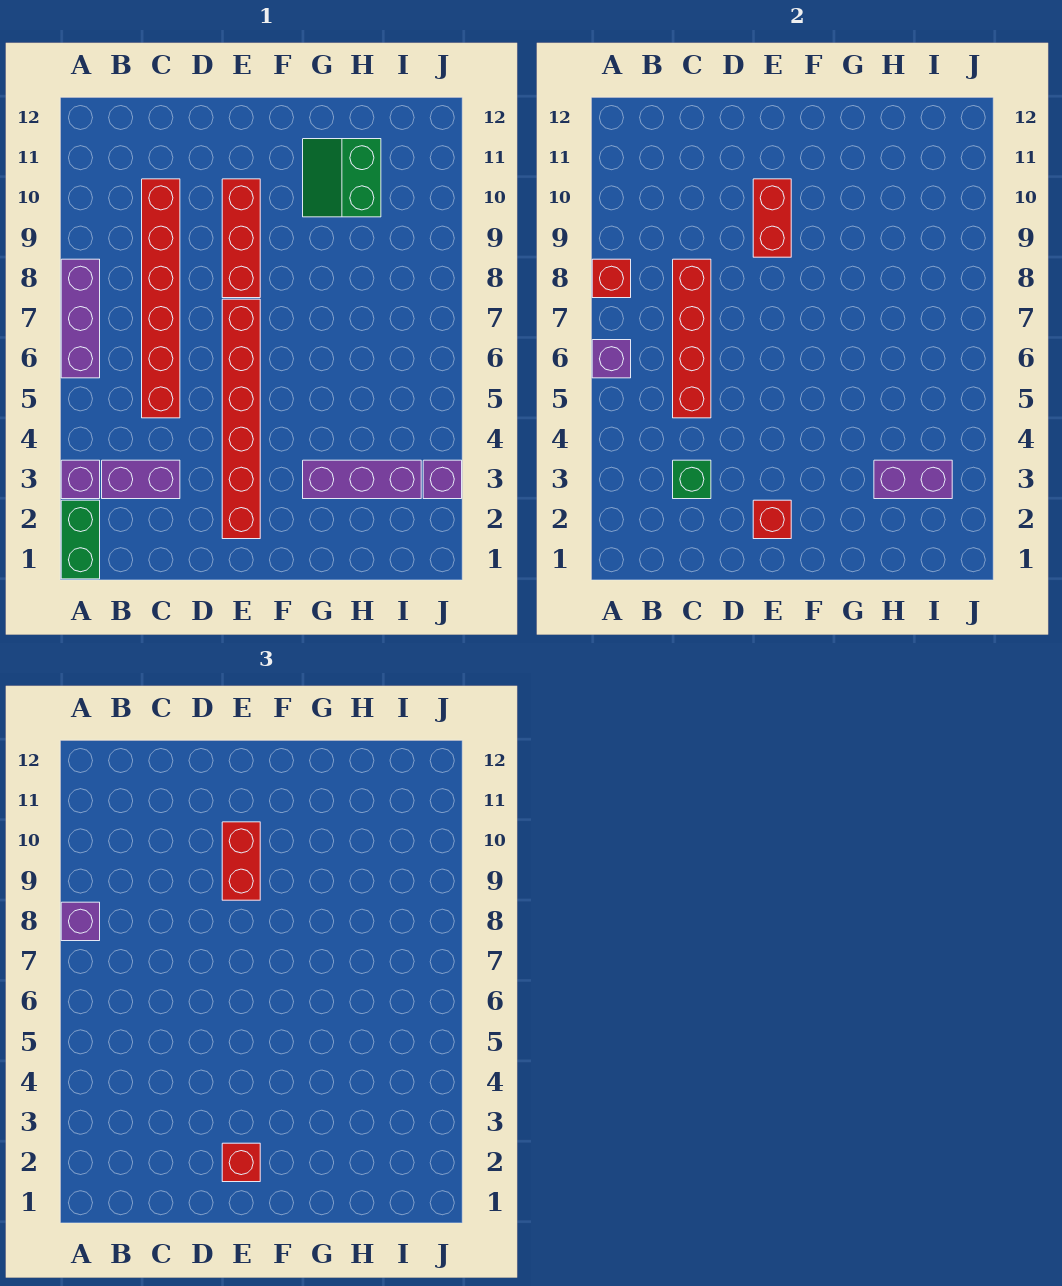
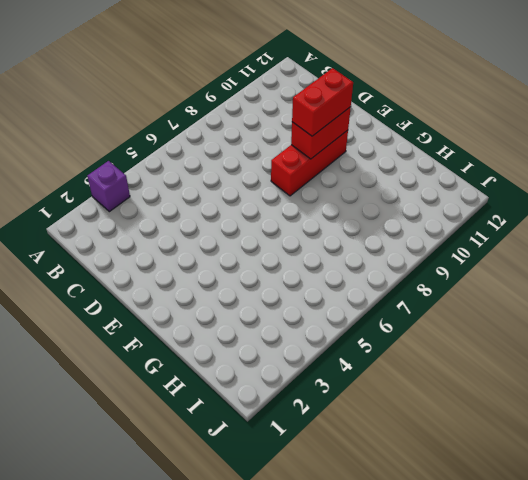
none -> green brick A1:A2 level 1
none -> purple brick A6:A8 level 1
none -> purple brick B3:C3 level 1

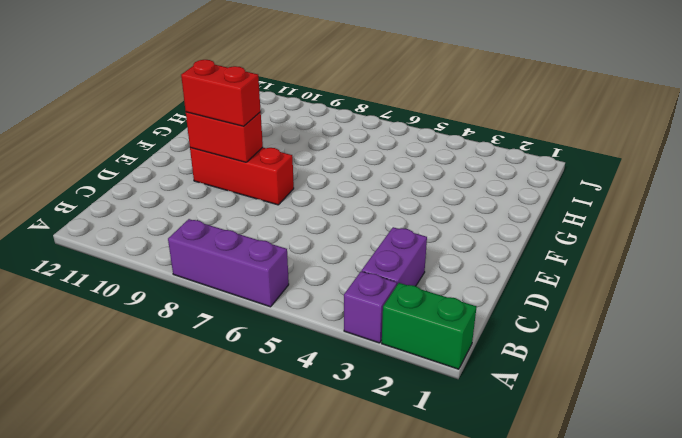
none -> red brick C5:C10 level 1
none -> red brick E2:E7 level 1
none -> purple brick G3:I3 level 1

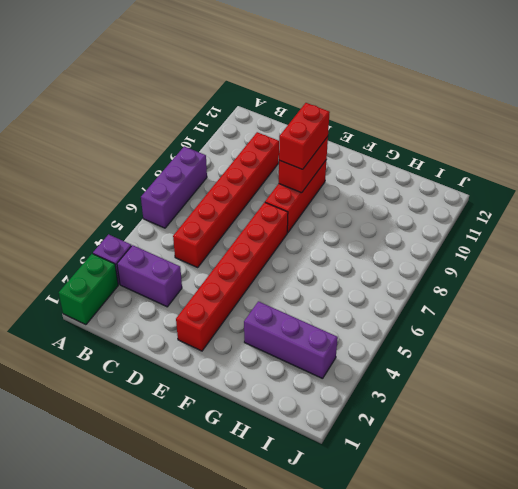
none -> green slope G10:H11 level 1 top H
none -> purple brick J3 level 1
none -> purple brick A6 level 2

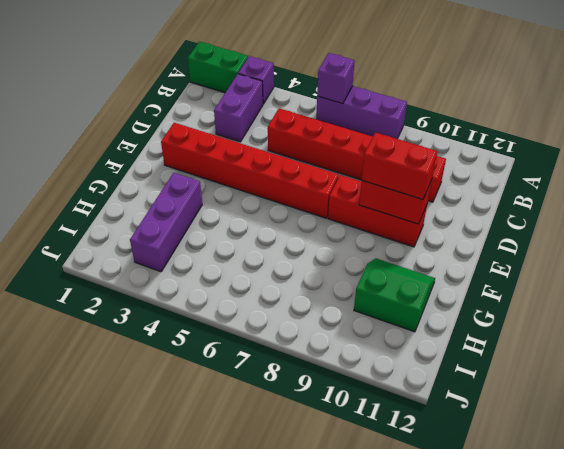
none -> purple brick J3 level 1
none -> red brick A8 level 2
none -> green brick C3 level 2

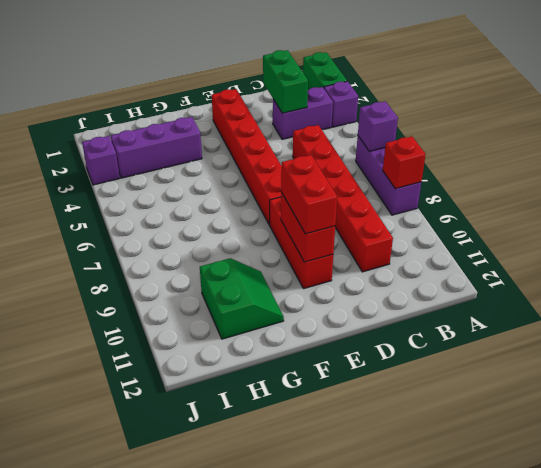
green brick C2:C3 level 2 -> green brick C3 level 2
none -> red brick C5:C8 level 2
none -> red brick E2 level 2
none -> purple brick H3:I3 level 2

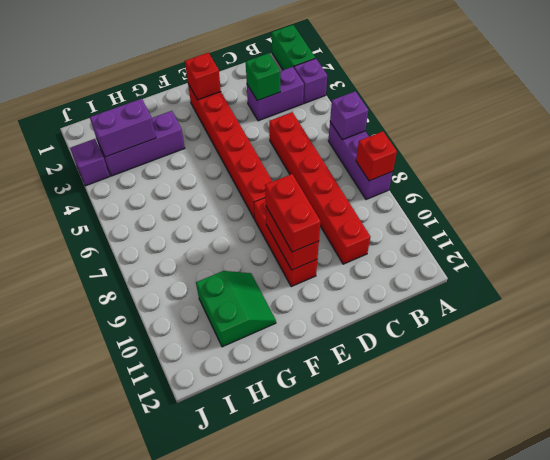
none -> red brick C5:C8 level 2
none -> purple brick A8 level 3
none -> red brick E2 level 3

